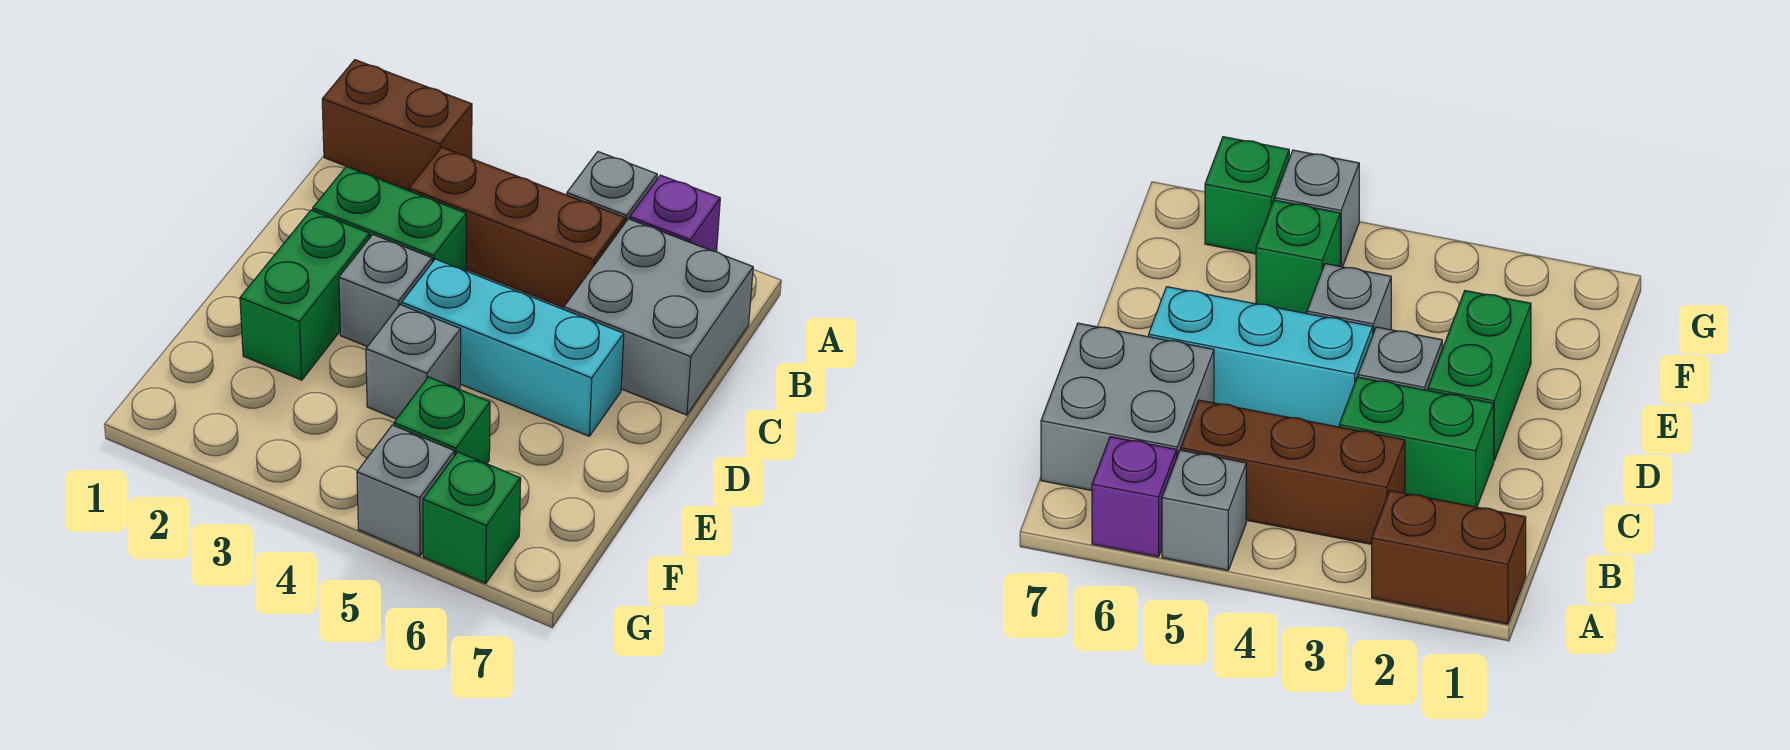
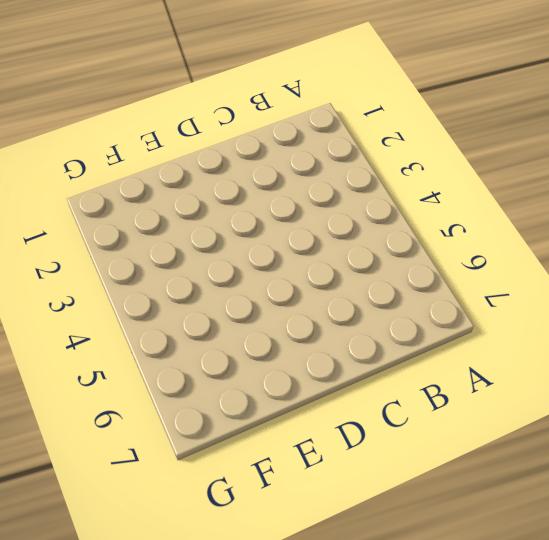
none -> brown brick A1:A2 level 1
none -> grey brick A5 level 1
none -> purple brick A6 level 1

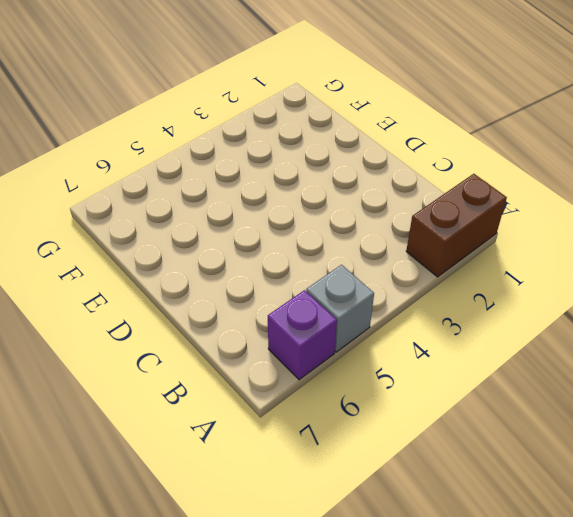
none -> brown brick B3:B5 level 1
none -> grey brick B6:C7 level 1
none -> green brick C2:C3 level 1

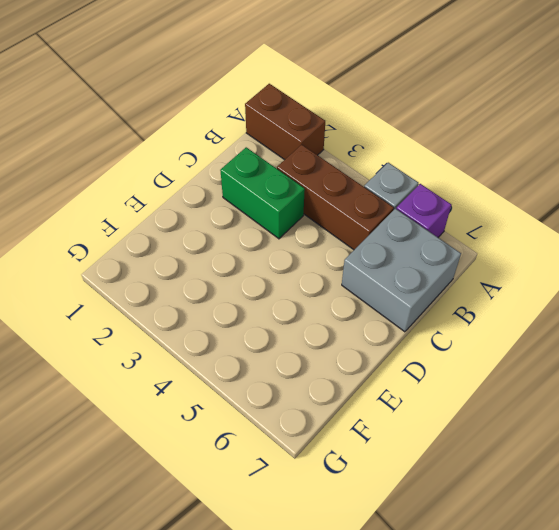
none -> green brick D2:E2 level 1
none -> grey brick D3 level 1
none -> cyan brick D4:D6 level 1

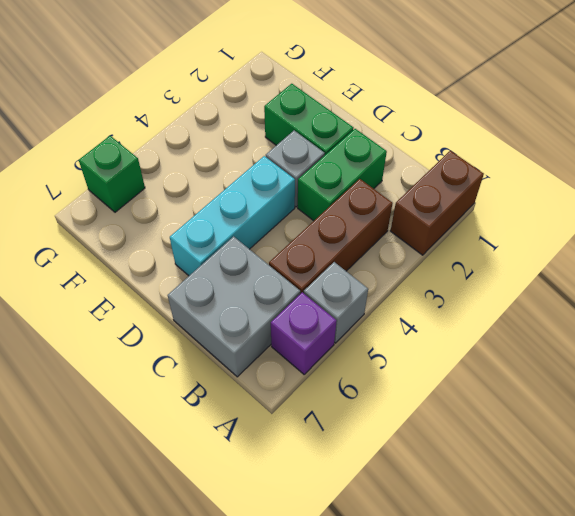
none -> grey brick E4 level 1
none -> green brick F5 level 1
none -> grey brick G5 level 1

